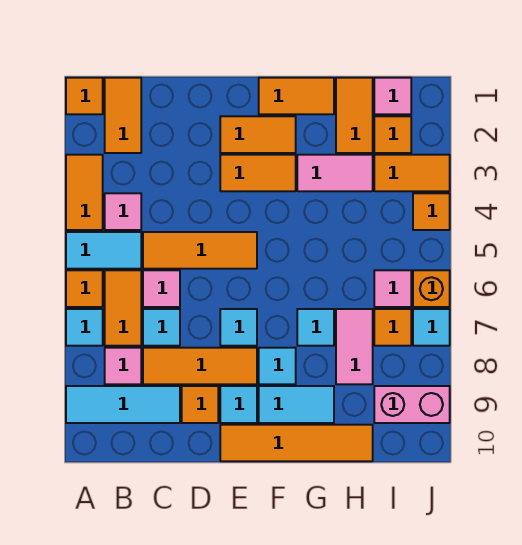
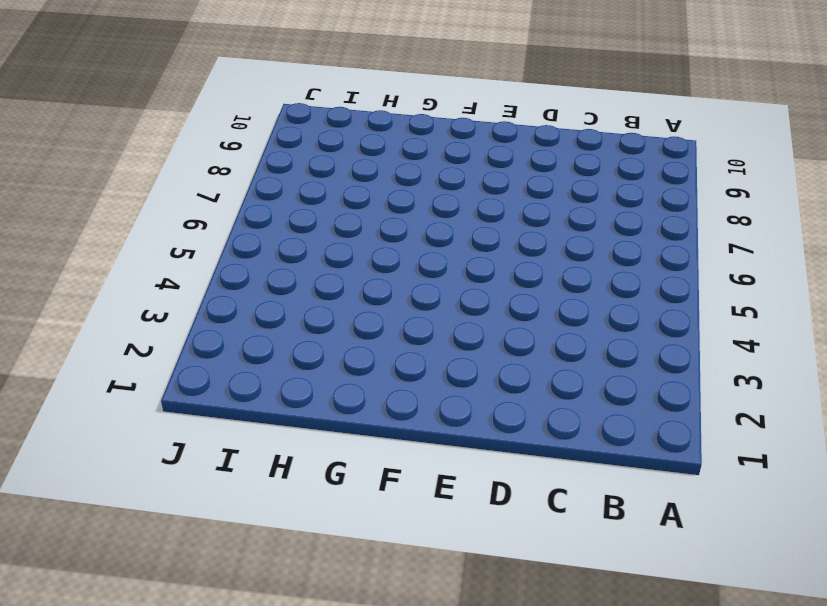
none -> orange tile A1 level 1
none -> orange tile A3:A4 level 1
none -> cyan tile A5:B5 level 1
none -> orange tile A6 level 1

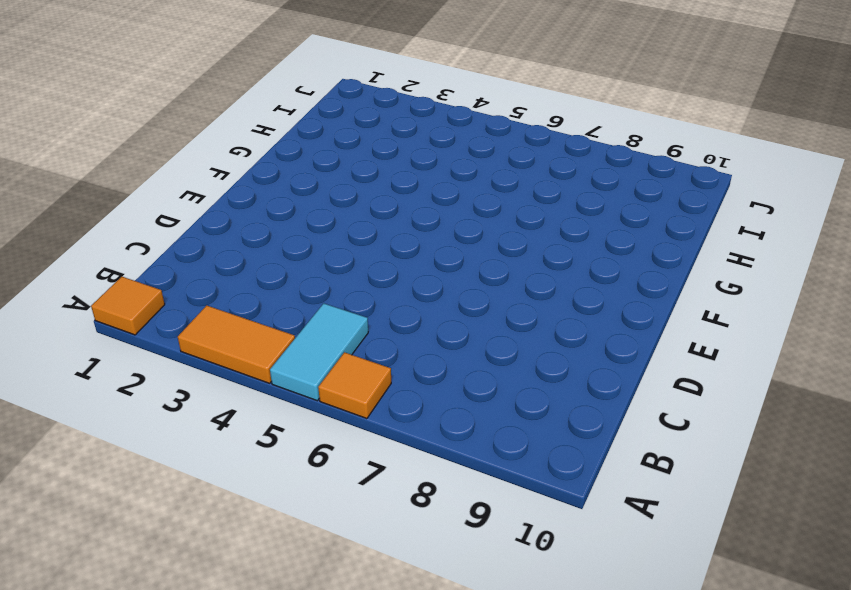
none -> cyan tile A7 level 1
none -> cyan tile A9:C9 level 1
none -> orange tile B1:B2 level 1
none -> pink tile B4 level 1

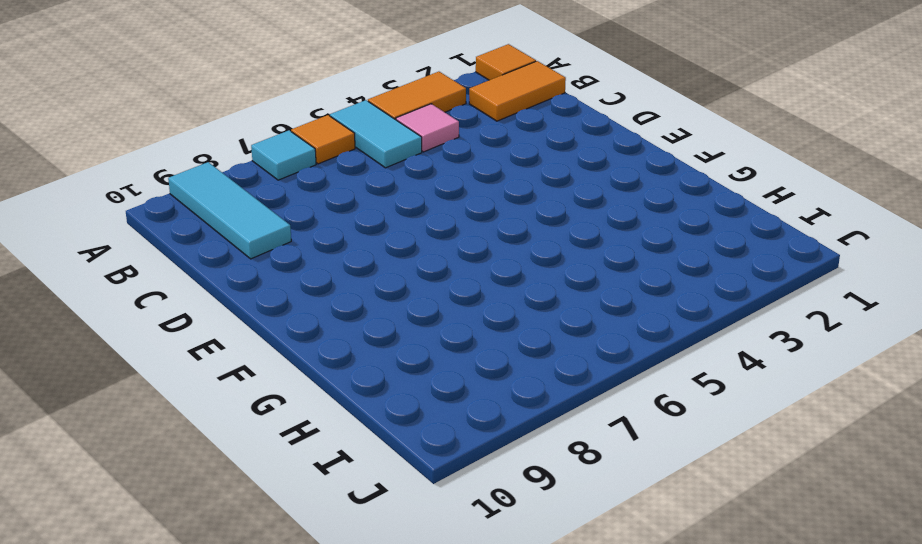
none -> orange tile B6:B7 level 1
none -> pink tile B8 level 1
none -> orange tile C5:E5 level 1
none -> pink tile C6 level 1

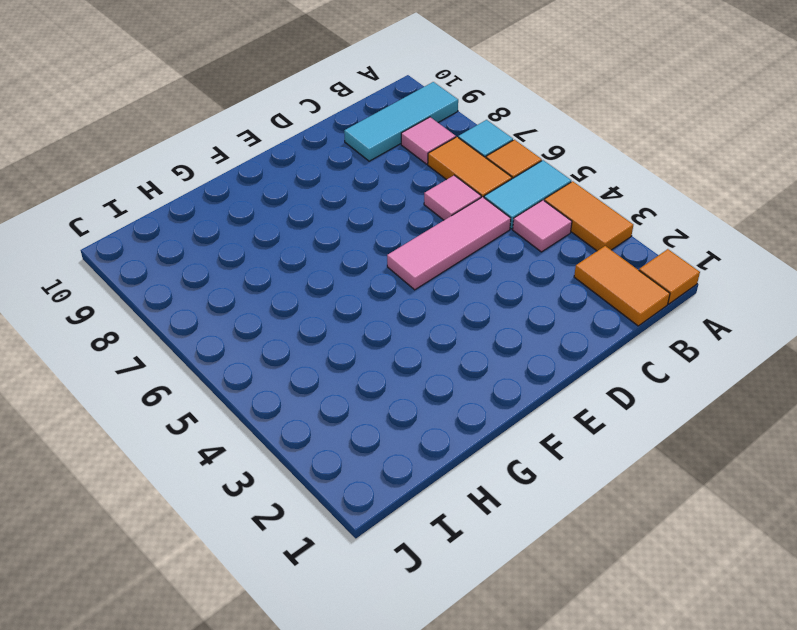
pink tile C5:E5 level 1 -> orange tile C5:E5 level 1
none -> cyan tile C7 level 1
none -> orange tile C8:E8 level 1
none -> orange tile D9 level 1
none -> orange tile E2:F2 level 1

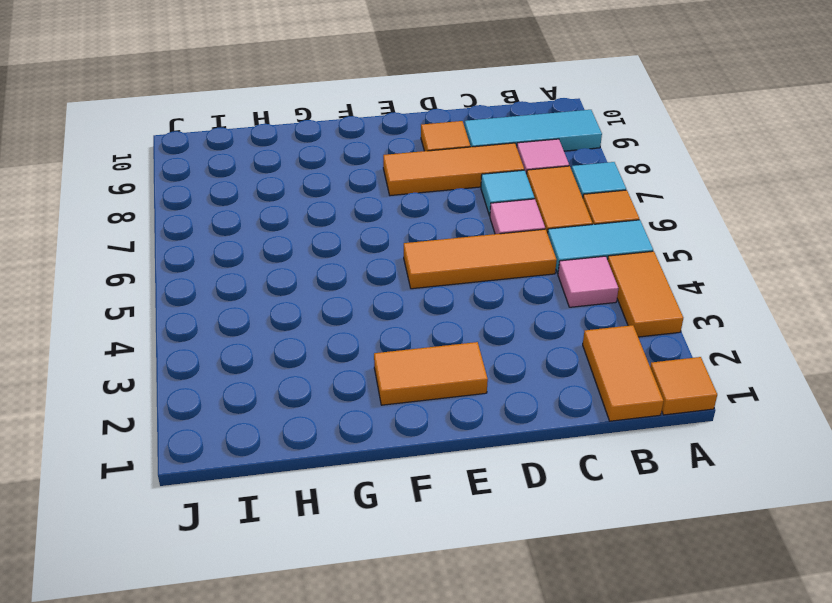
none -> orange tile E3:F3 level 1
none -> cyan tile E7 level 1
none -> cyan tile E9 level 1
none -> orange tile E10:H10 level 1

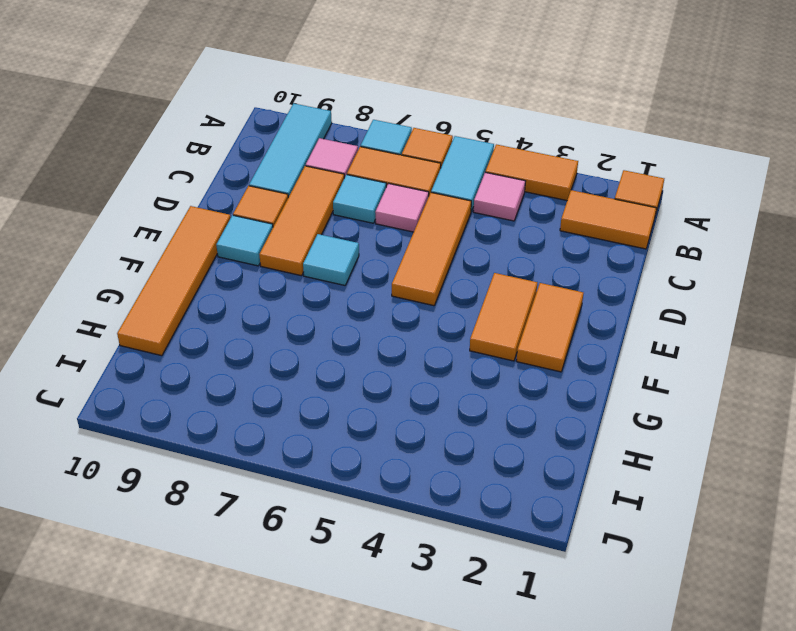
none -> orange tile F1:G1 level 1
none -> cyan tile F8 level 1
none -> cyan tile F9:G9 level 1
none -> pink tile G3:H3 level 1

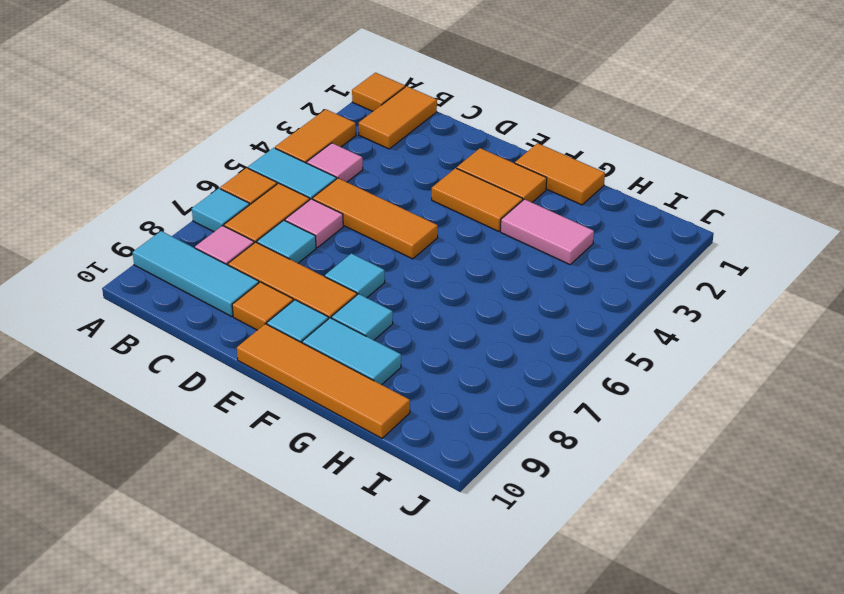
none -> cyan tile G7 level 1
none -> orange tile H1:H2 level 1
none -> pink tile H7:H8 level 1
none -> pink tile I1 level 1

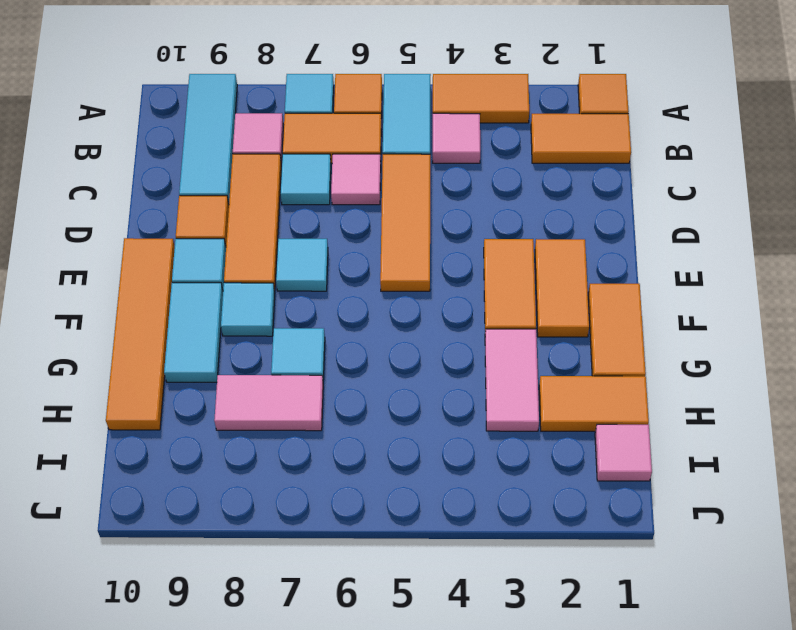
none -> orange tile I2 level 1
none -> orange tile I3:J3 level 1
none -> pink tile I6 level 1
none -> orange tile I7 level 1

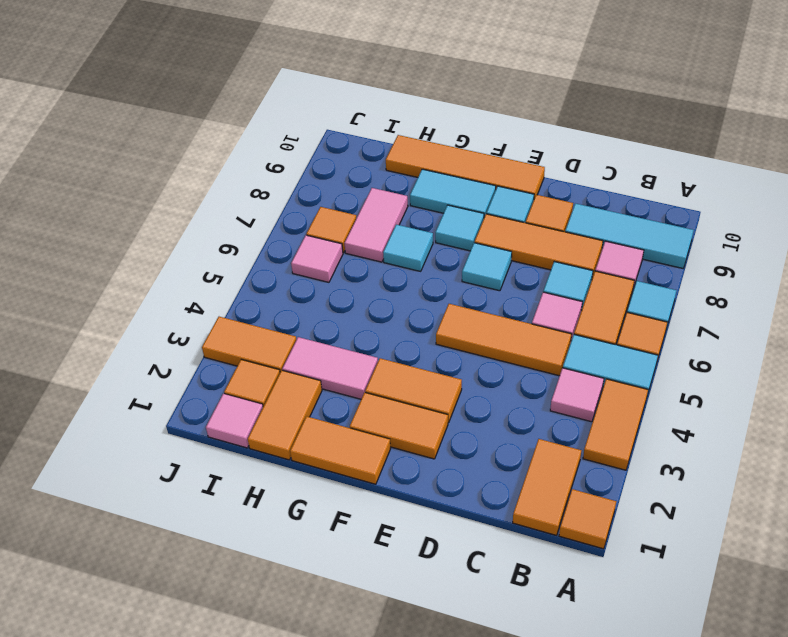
none -> pink brick I9:J9 level 1
none -> orange tile J4 level 1
none -> orange brick J6 level 1
none -> cyan tile J7 level 1

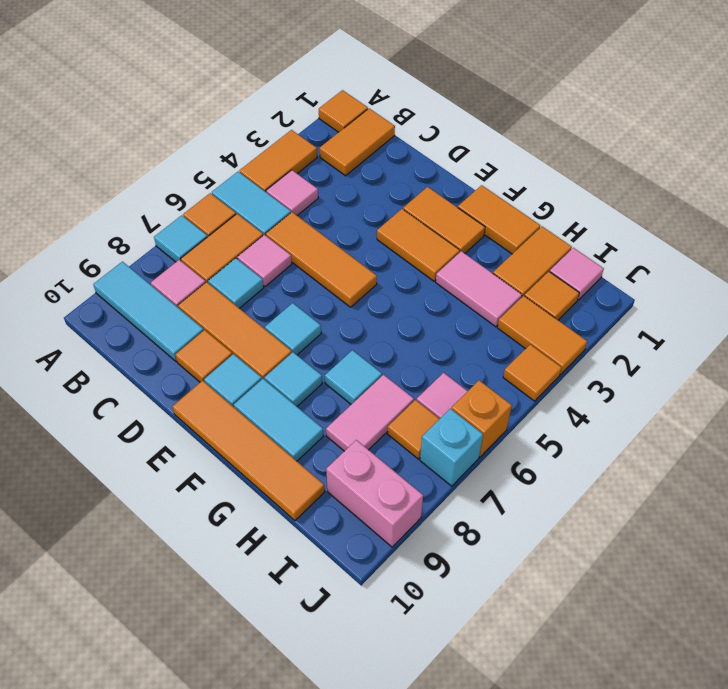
cyan brick J7 level 1 -> cyan tile J7 level 1

